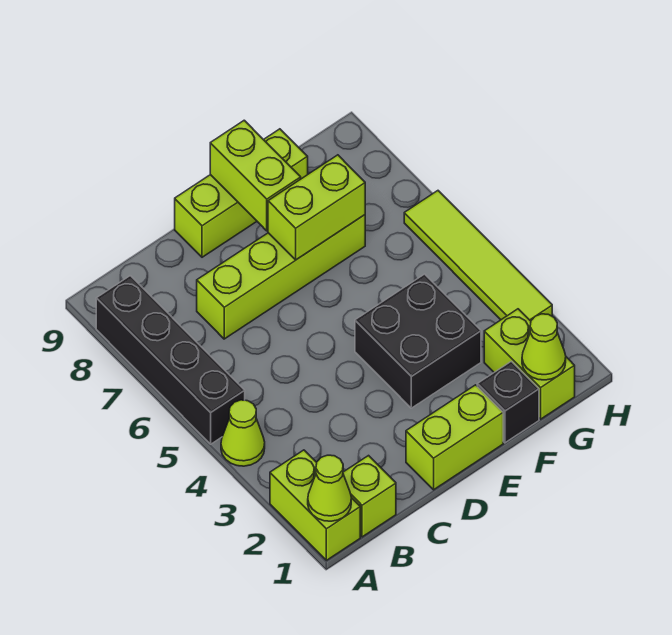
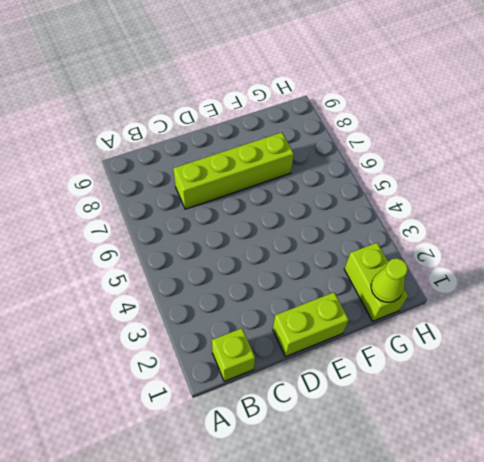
none -> lime brick A1:A2 level 1
none -> lime cone A4 level 1
none -> black brick A5:A8 level 1

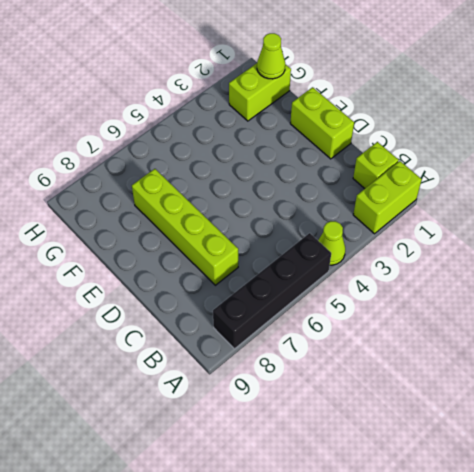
none -> lime brick D9:F9 level 1
none -> black brick E3:F4 level 1
none -> black brick F1 level 1

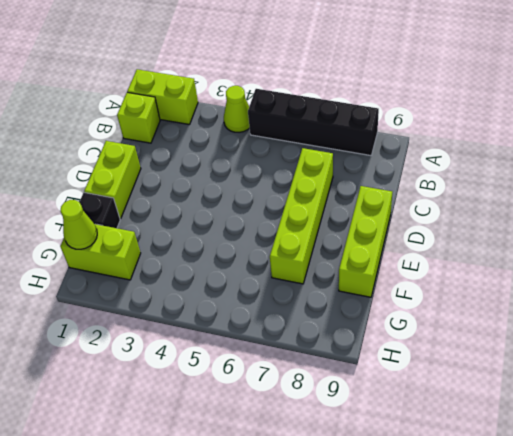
none -> black brick E3:F4 level 1
none -> lime tile H3:H6 level 1
none -> lime cone A1 level 2

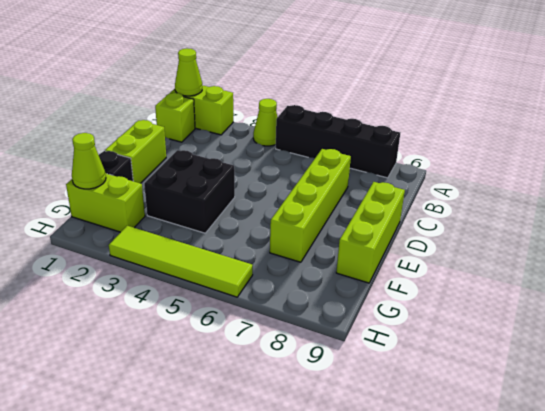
none -> lime brick E7:F7 level 2
none -> lime brick E8:E9 level 2

